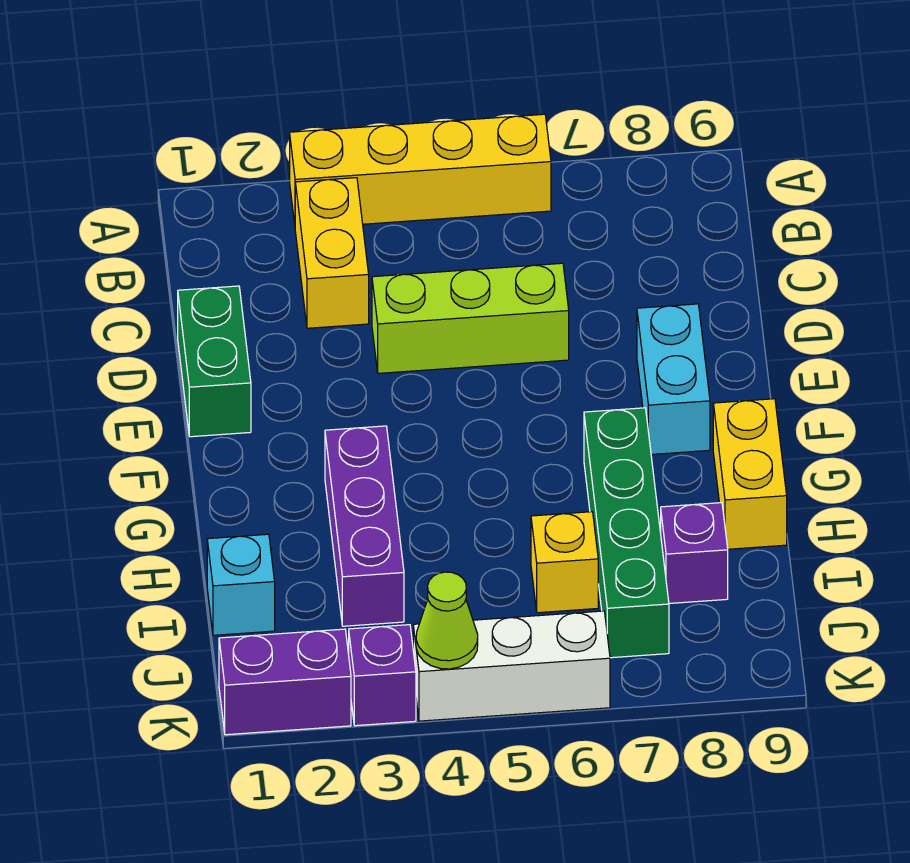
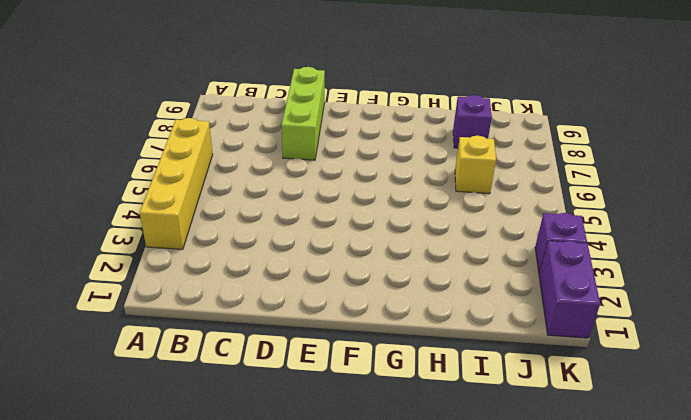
lime brick D7:D9 level 1 -> lime brick D4:D6 level 1
none -> yellow brick B3:C3 level 1
none -> green brick D1:E1 level 1
none -> cyan brick E8:F8 level 1

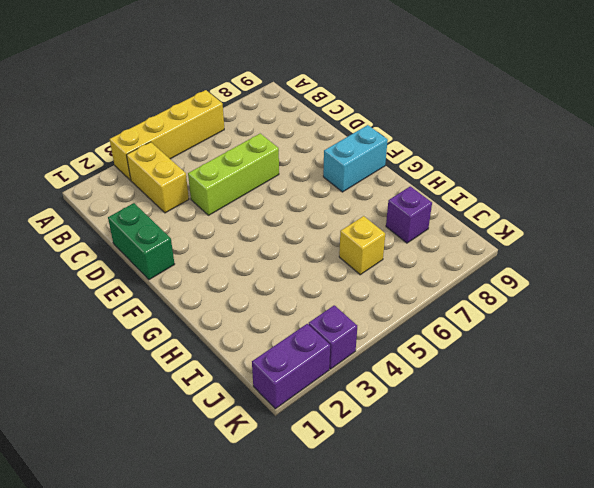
cyan brick F8:F9 level 1 -> cyan brick E8:F8 level 1
none -> purple brick G3:I3 level 1
none -> green brick G7:J7 level 1
none -> yellow brick G9:H9 level 1

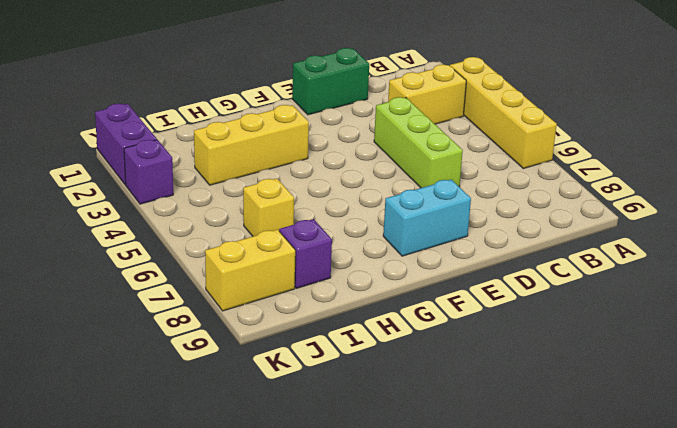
yellow brick G3:I3 level 1 -> purple brick G3:I3 level 1
yellow brick J8:K8 level 1 -> yellow brick G9:H9 level 1
none -> green brick G7:J7 level 1
none -> cyan brick I1 level 1
none -> white brick K4:K6 level 1

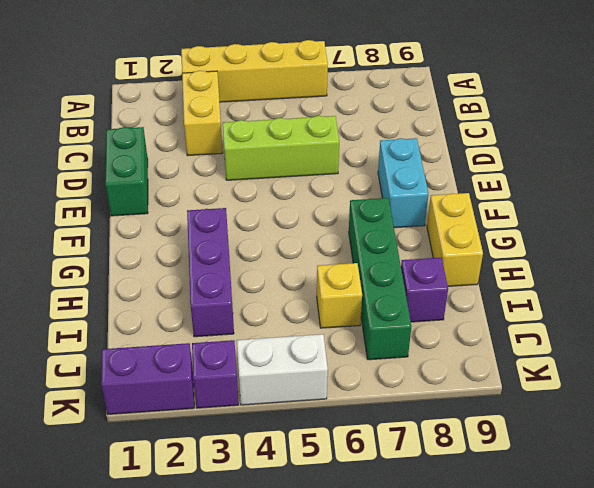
white brick K4:K5 level 1 -> white brick K4:K6 level 1
none -> cyan brick I1 level 1
none -> lime cone K4 level 2

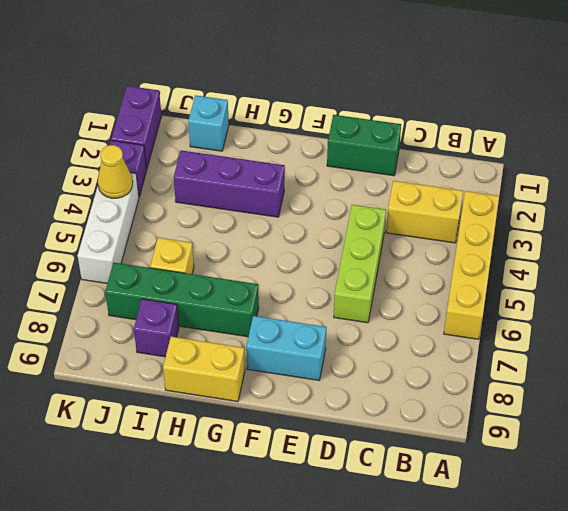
yellow cone K4 level 2 -> lime cone K4 level 2

